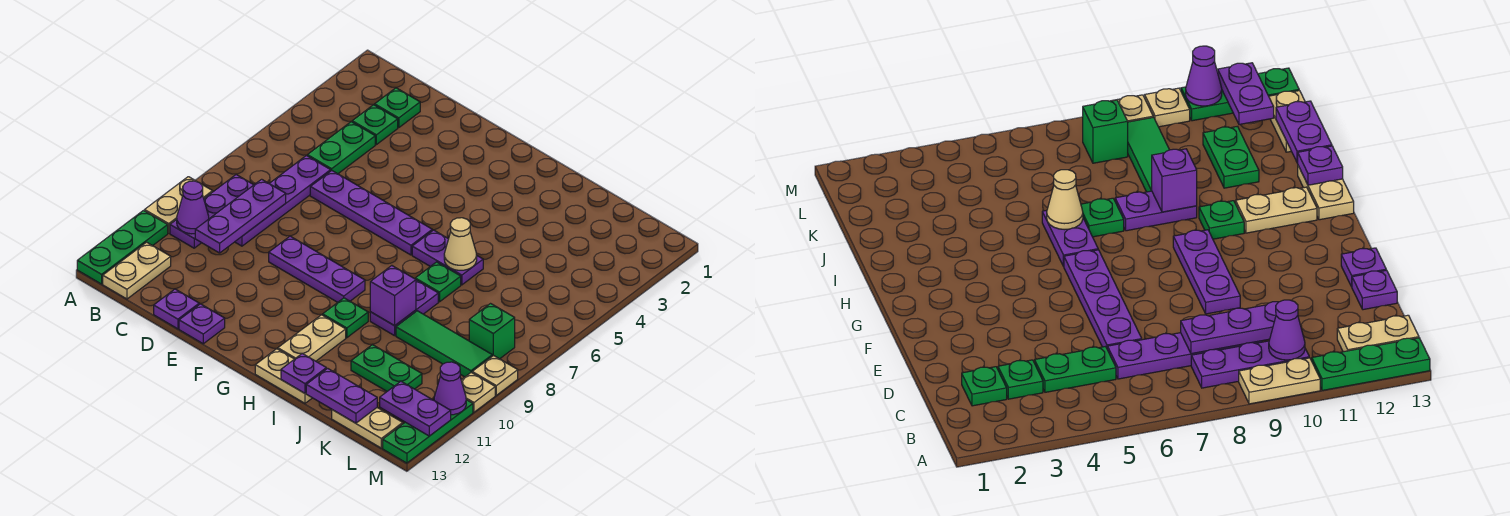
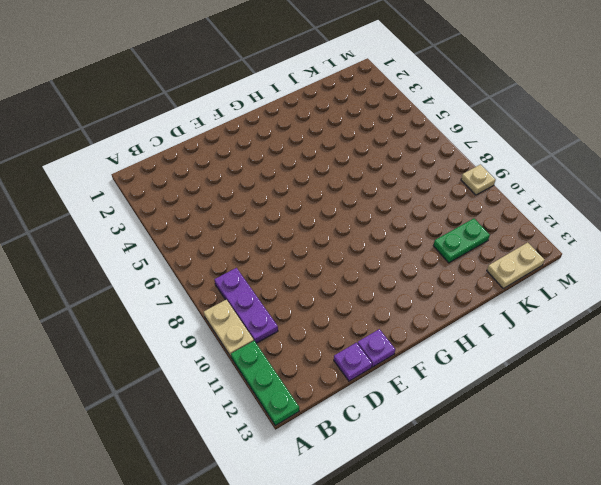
none -> tan plate B12:B13 level 1
none -> green plate C2 level 1
none -> green plate C3 level 1
none -> green plate C4:C5 level 1

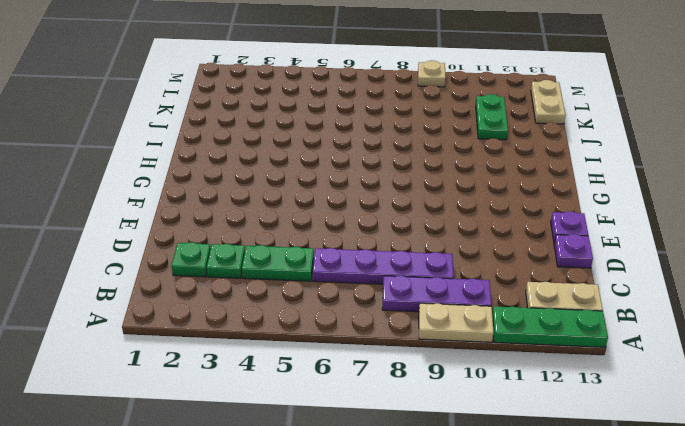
none -> purple plate D6:G6 level 1
none -> purple plate E9:G9 level 1
none -> purple plate H6:I6 level 1
none -> green plate H10 level 1

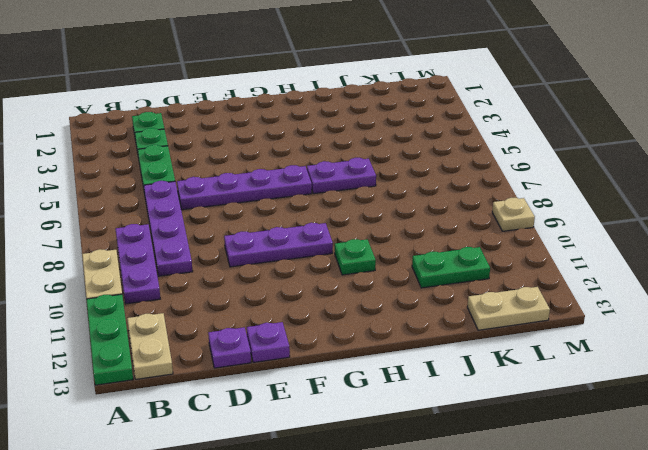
none -> tan plate H11:H12 level 1
none -> tan plate H13:I13 level 1
none -> green plate I7 level 1
none -> purple plate I8:I9 level 1

